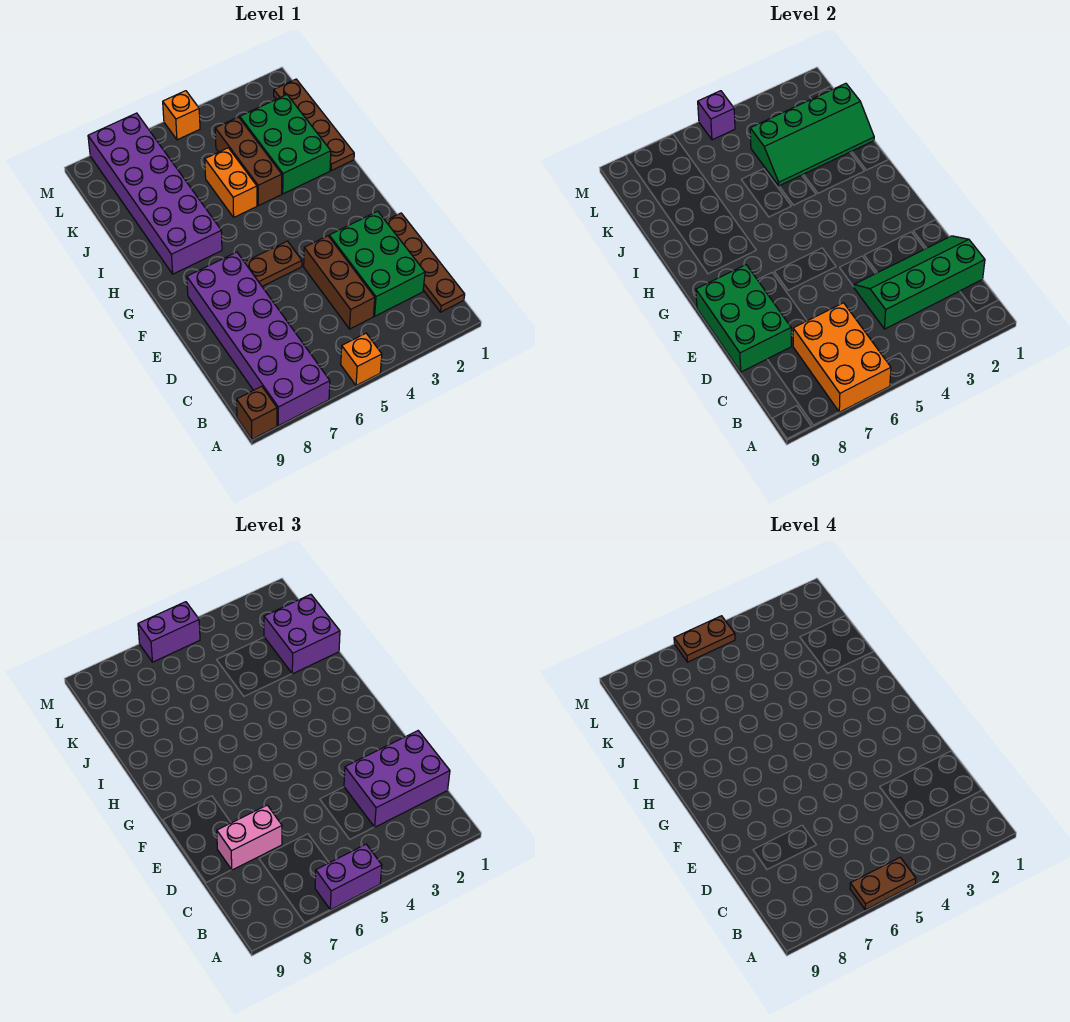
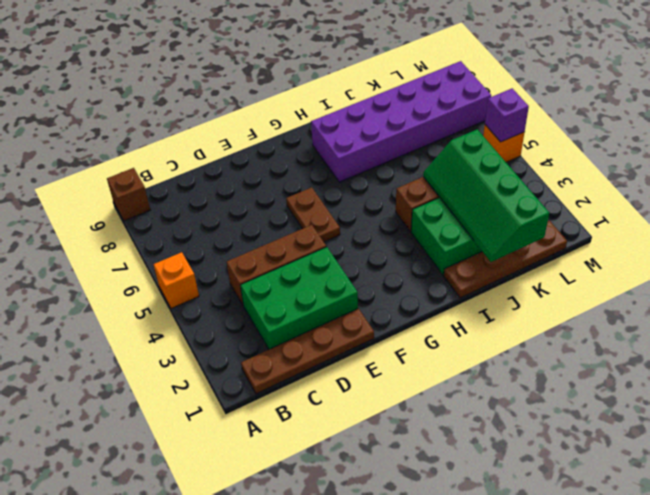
none -> purple brick A7:F8 level 1
none -> orange brick I5:J5 level 1
none -> orange brick A6:C7 level 2

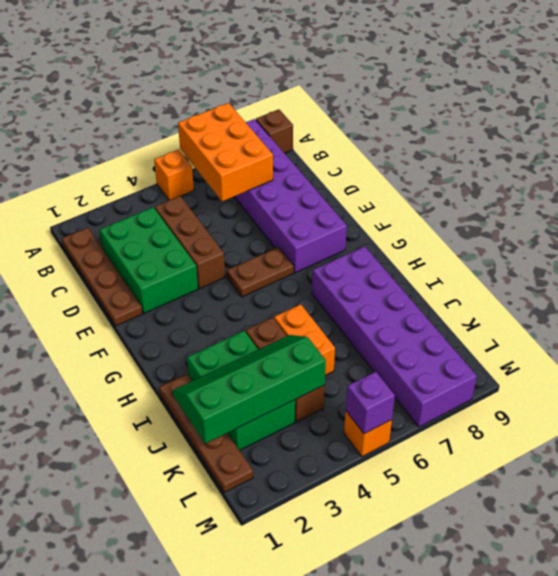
none -> green slope C1:D4 level 2 top C
none -> green brick D8:F9 level 2
none -> purple brick A5:A6 level 3

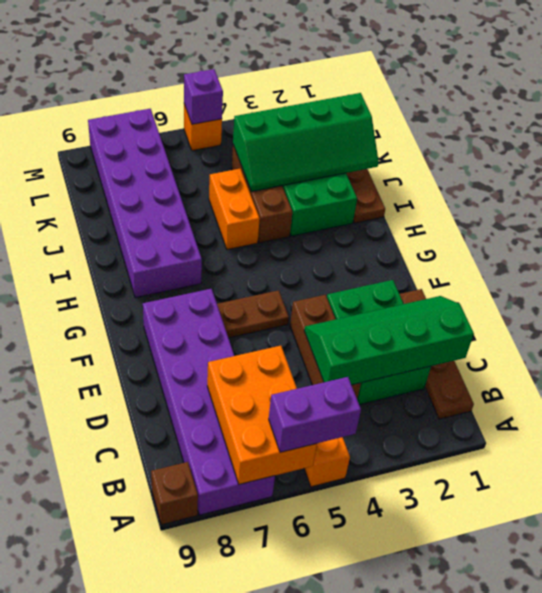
none -> green brick D8:F9 level 2
none -> purple brick C1:D3 level 3
none -> pink brick D7:D8 level 3

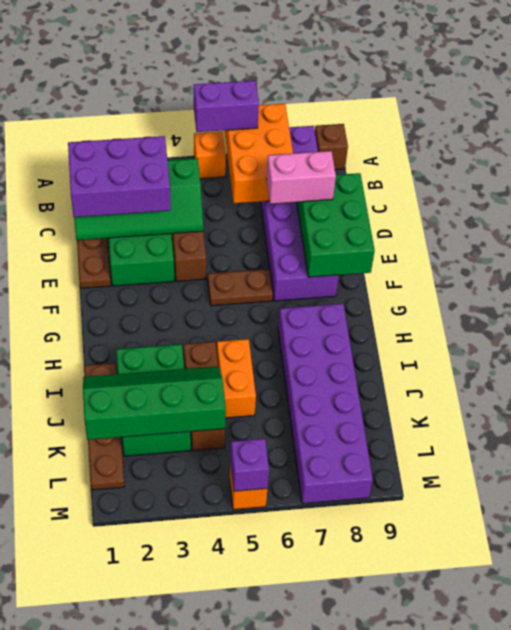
none -> purple brick J1:K2 level 3
none -> purple brick M5:M6 level 3
none -> brown plate A5:A6 level 4

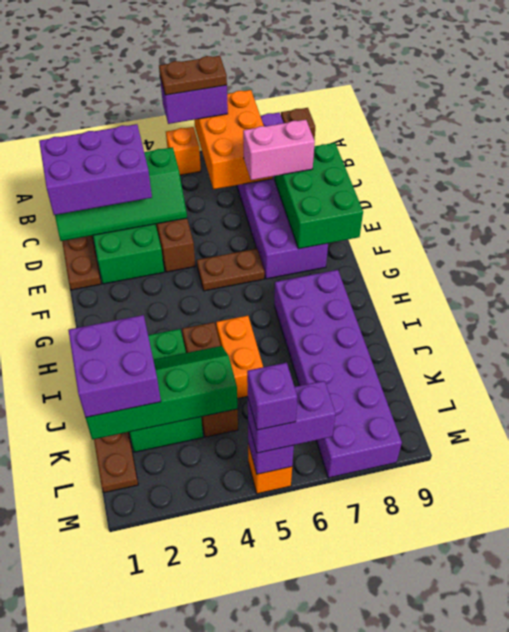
purple brick M5 level 4 -> brown plate M5:M6 level 4

